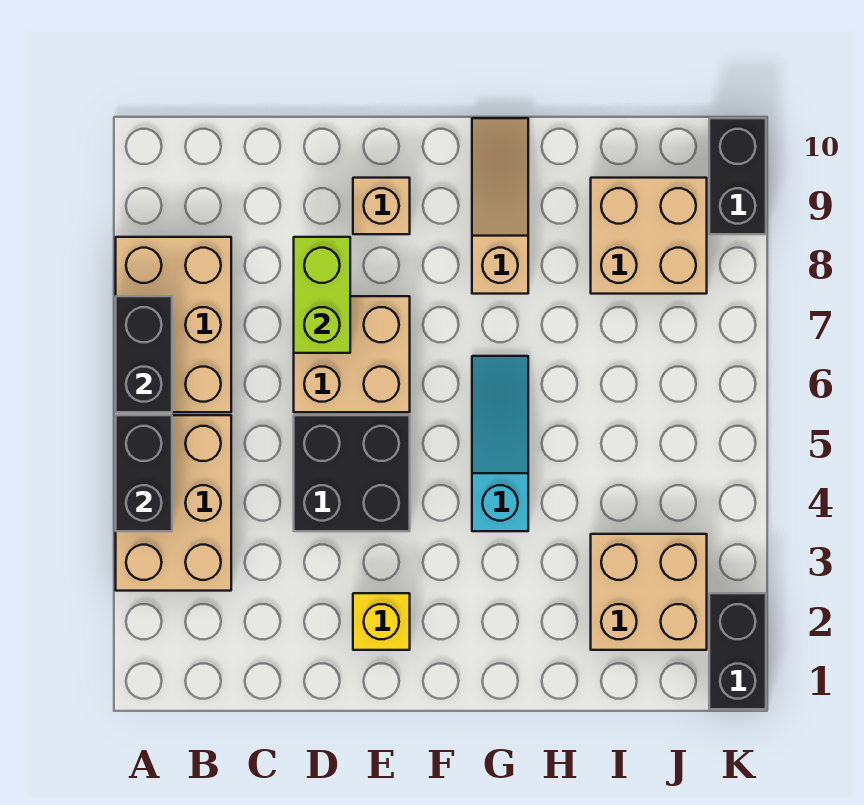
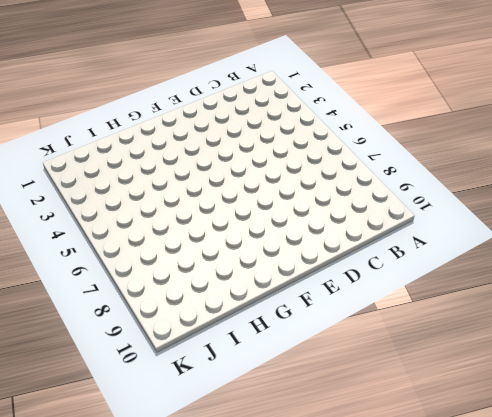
none -> tan brick A3:B5 level 1
none -> tan brick A6:B8 level 1
none -> black brick D4:E5 level 1

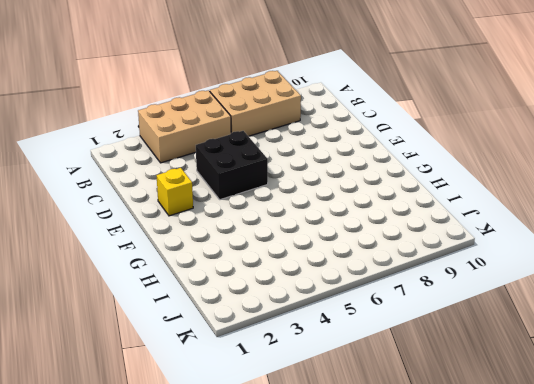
none -> tan brick D6:E7 level 1
none -> tan brick E9 level 1
none -> cyan slope G4:G6 level 1 top 4

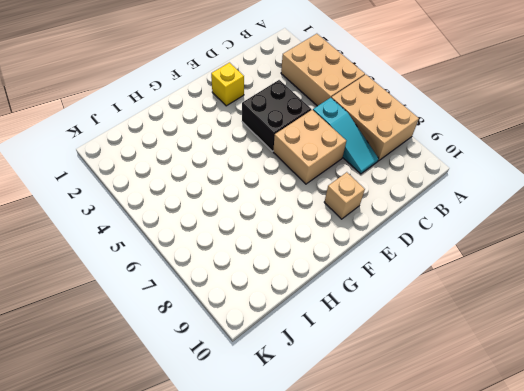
cyan slope C6:C8 level 1 top 6 -> cyan slope G4:G6 level 1 top 4
none -> tan slope G8:G10 level 1 top 8
none -> tan brick I2:J3 level 1
none -> tan brick I8:J9 level 1

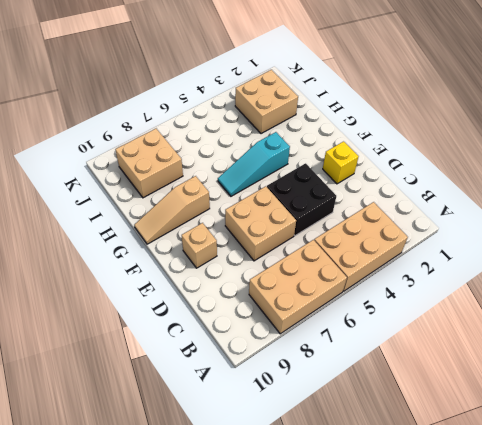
none -> black brick K1:K2 level 1
none -> black brick K9:K10 level 1
none -> black brick A4:A5 level 2

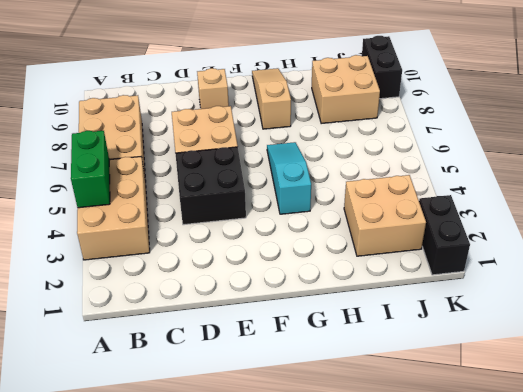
green brick A4:A5 level 2 -> black brick A4:A5 level 2
none -> yellow brick E2 level 1
none -> black brick A6:A7 level 2
none -> lime brick D7:D8 level 2

